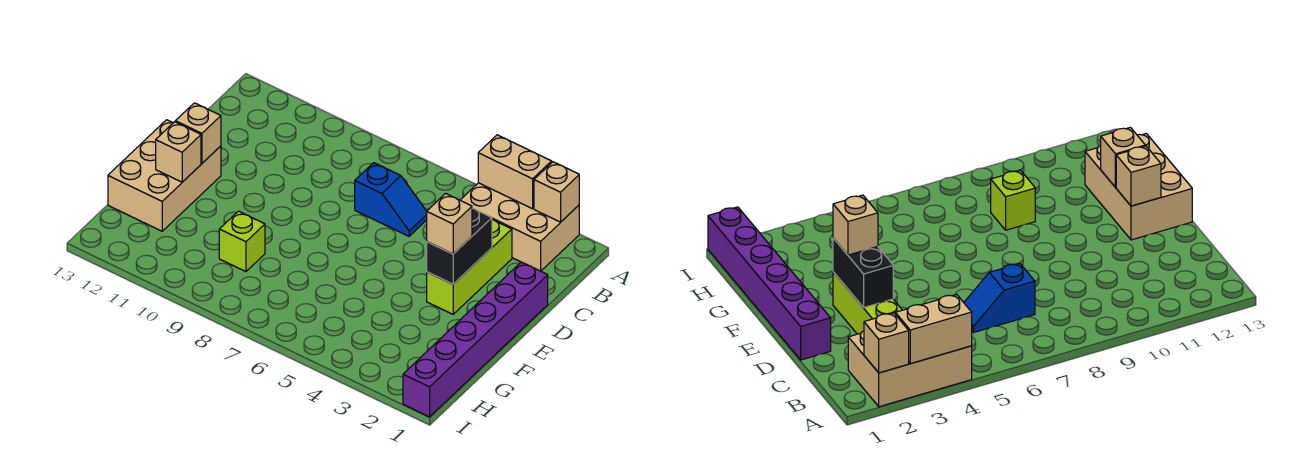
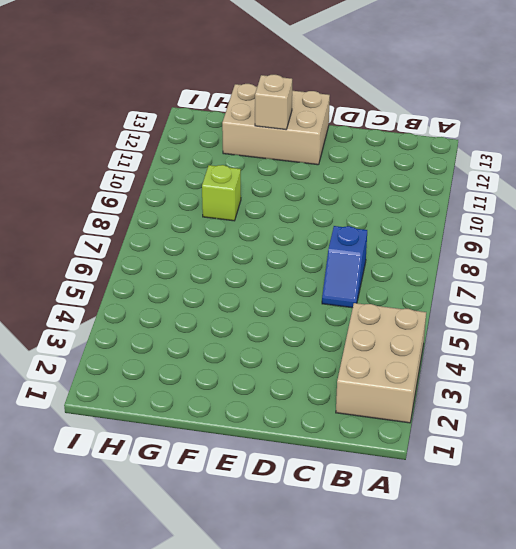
none -> lime brick C3:E3 level 1
none -> purple brick D1:I1 level 1
none -> tan brick A2 level 2

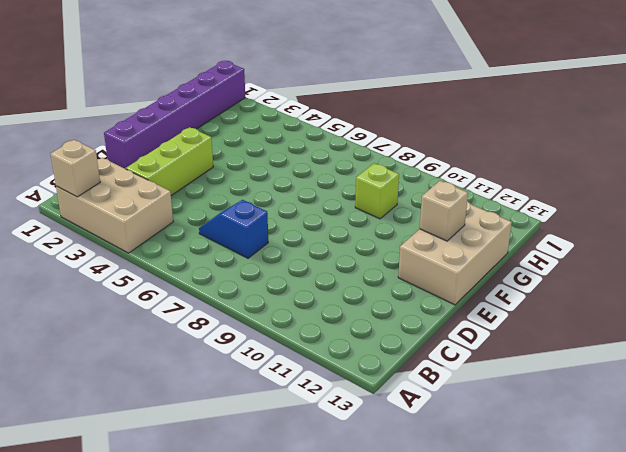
none -> tan brick A3:A4 level 2
none -> black brick D3:E3 level 2
none -> tan brick E12 level 2

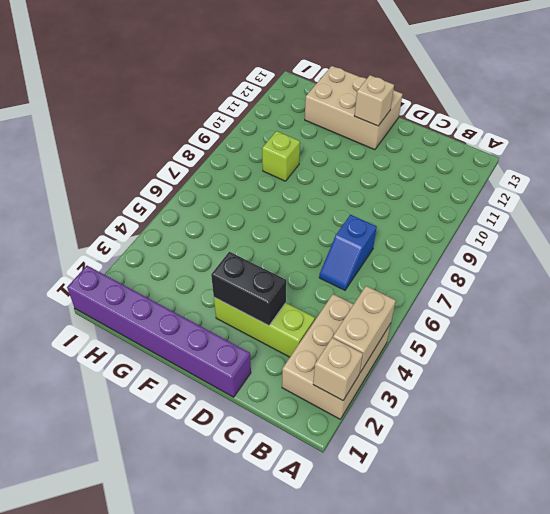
none -> tan brick F12 level 2
none -> tan brick E3 level 3

